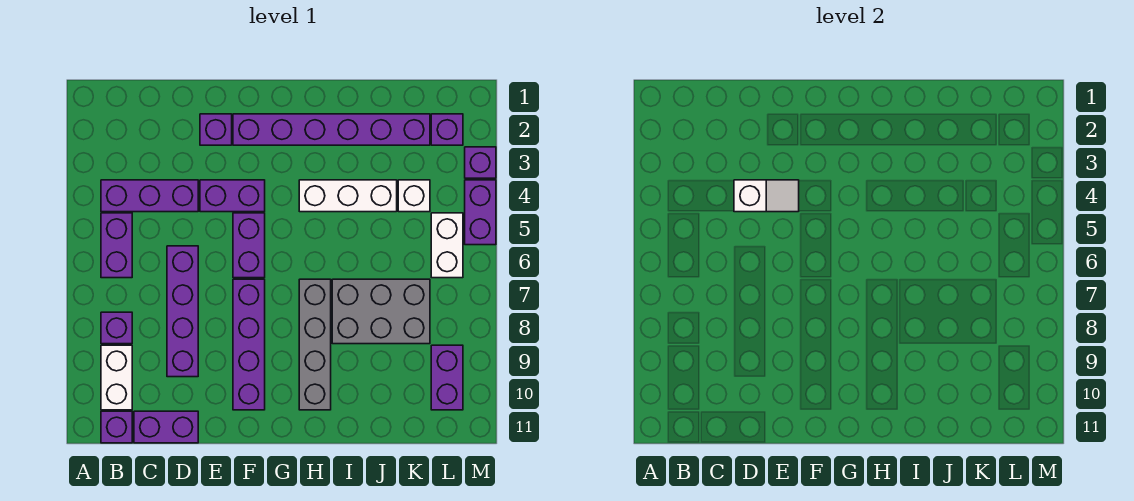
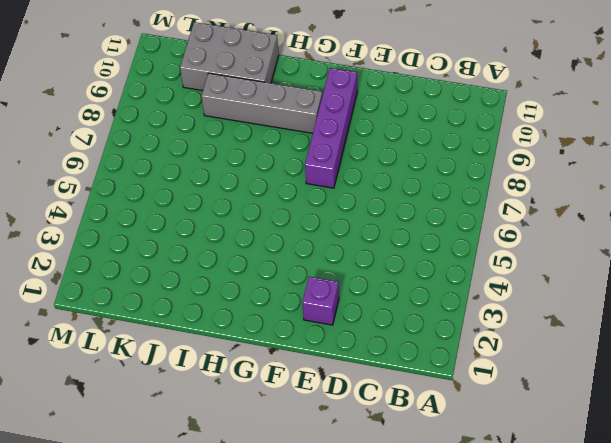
grey brick G9:J9 level 1 -> grey brick H7:H10 level 1
grey brick I10:K11 level 1 -> grey brick I7:K8 level 1
none -> purple brick B4:D4 level 1
none -> purple brick B5:B6 level 1
none -> purple brick B8 level 1

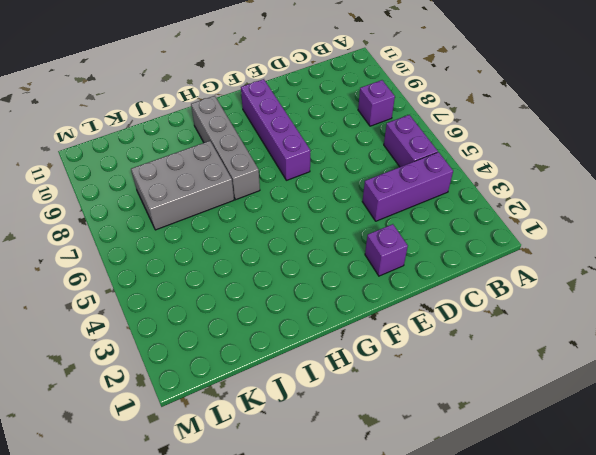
none -> white brick B9:B10 level 1
none -> purple brick B11 level 1
none -> purple brick C11:D11 level 1

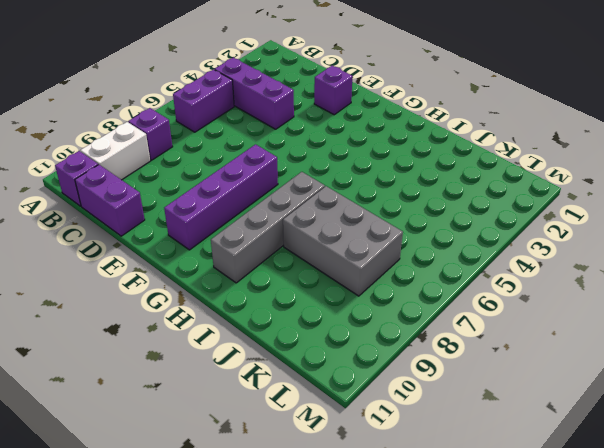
none -> purple brick D6:D9 level 1
none -> purple brick E4:F4 level 1
none -> purple brick F2:K2 level 1

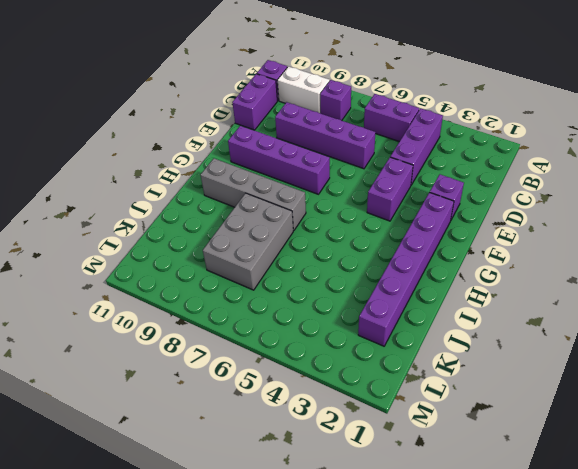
none -> purple brick F5:F6 level 1
none -> white brick H4:J4 level 1
none -> white brick K4 level 1

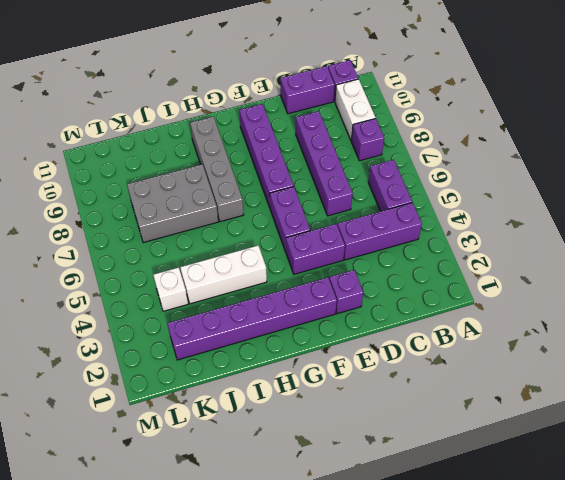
none -> purple brick L2 level 1
none -> white brick L5:L6 level 1
none -> purple brick L9:L10 level 1

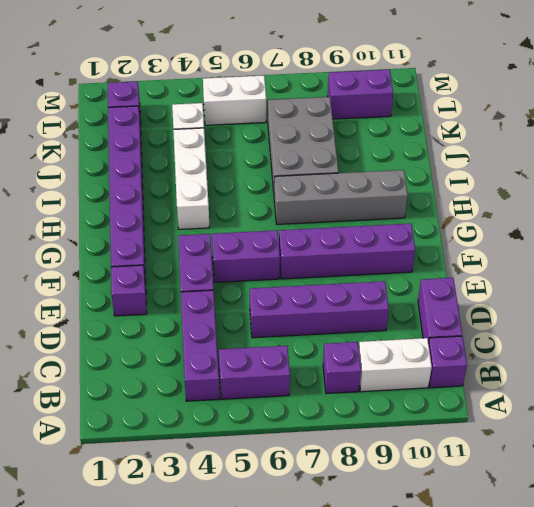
none -> purple brick M3 level 1
none -> purple brick M4:M5 level 1
none -> white slope D4:E4 level 2 top D

